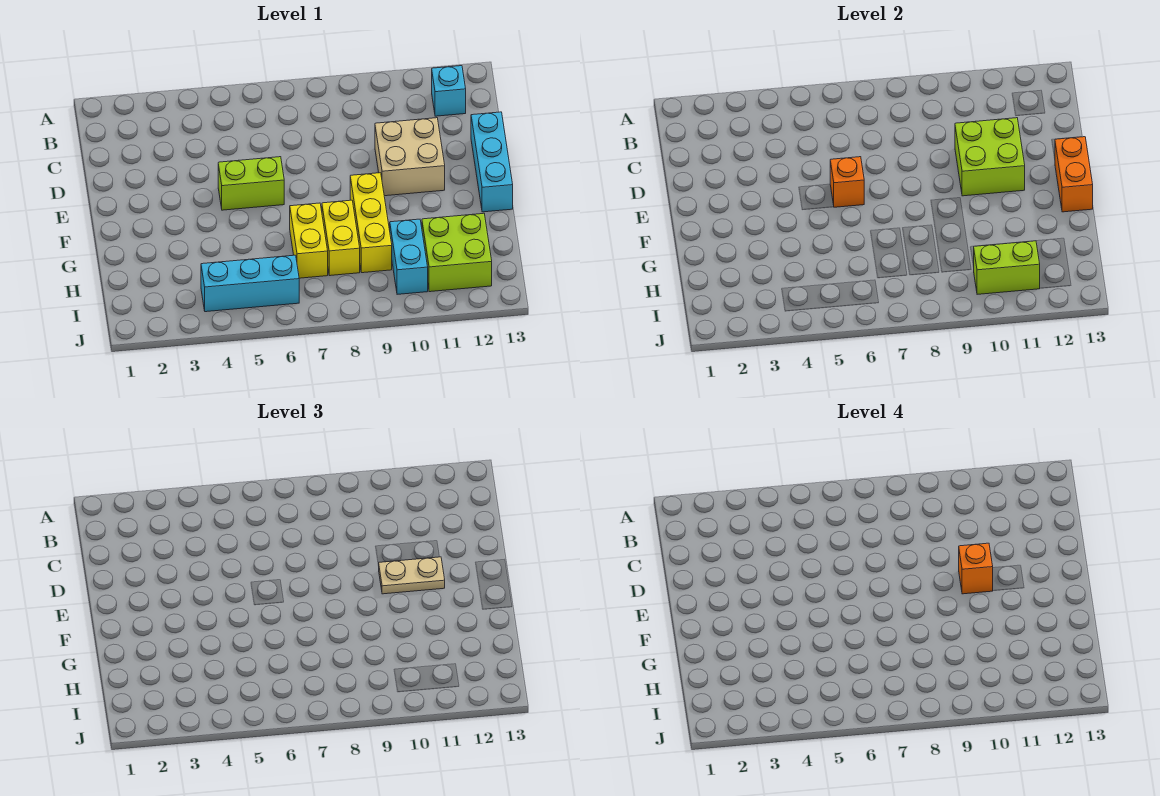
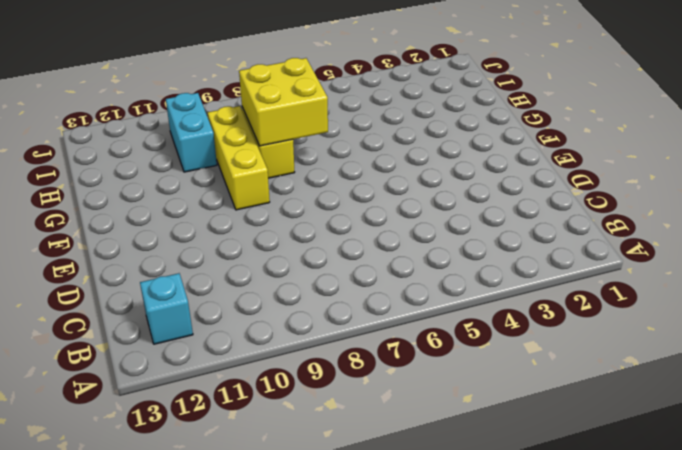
yellow brick G7:H8 level 2 -> none
none -> tan brick D10:E11 level 1
none -> cyan brick D13:F13 level 1
none -> lime brick E5:E6 level 1

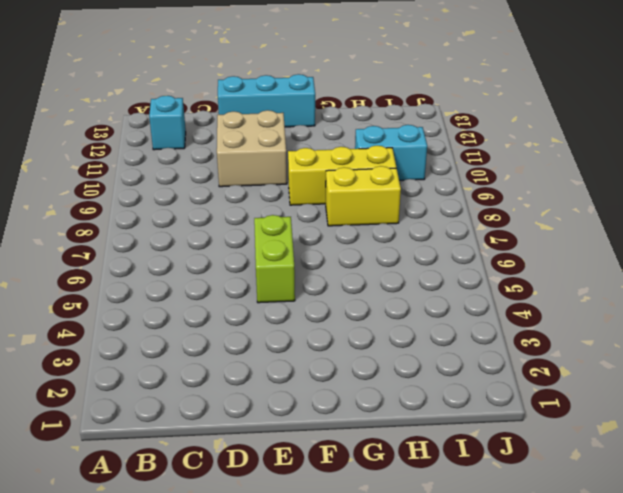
none -> yellow brick G7:H7 level 1
none -> lime brick H11:I12 level 1
none -> cyan brick I4:I6 level 1

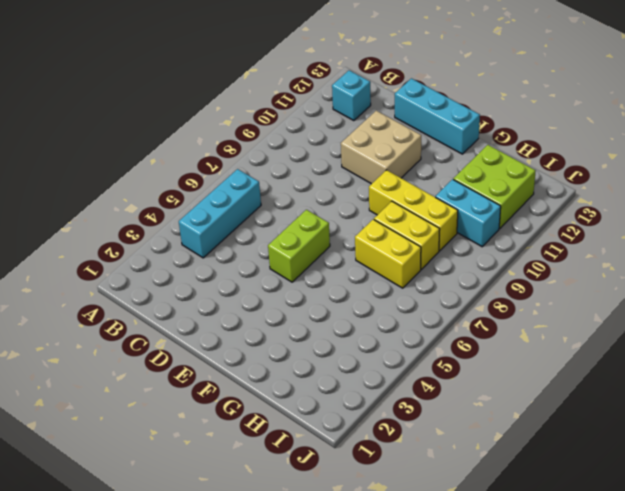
cyan brick B4:B6 level 1 -> cyan brick I4:I6 level 1
none -> lime brick D10:E11 level 2
none -> orange brick E6 level 2
none -> orange brick E13:F13 level 2

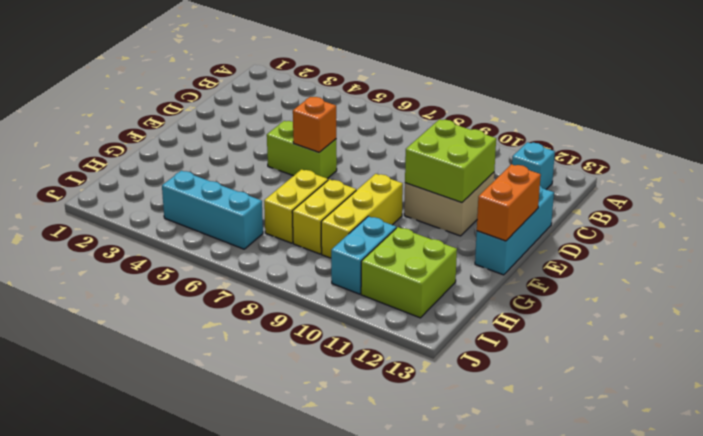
none -> lime brick I10:I11 level 2
none -> tan plate E10:E11 level 3
none -> orange brick E10 level 4

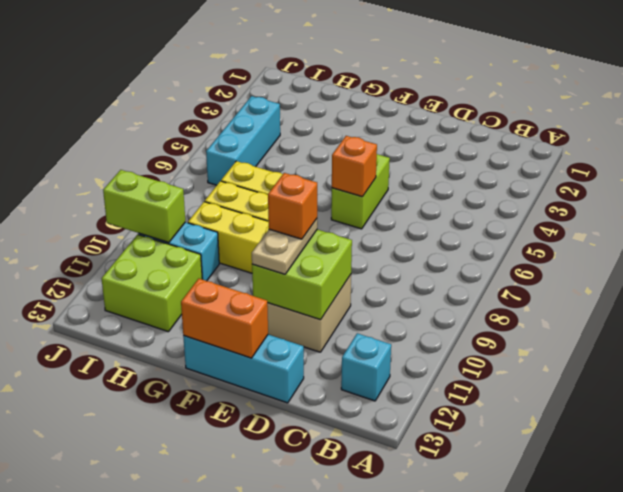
lime brick I10:J10 level 2 -> lime brick I10:I11 level 2

